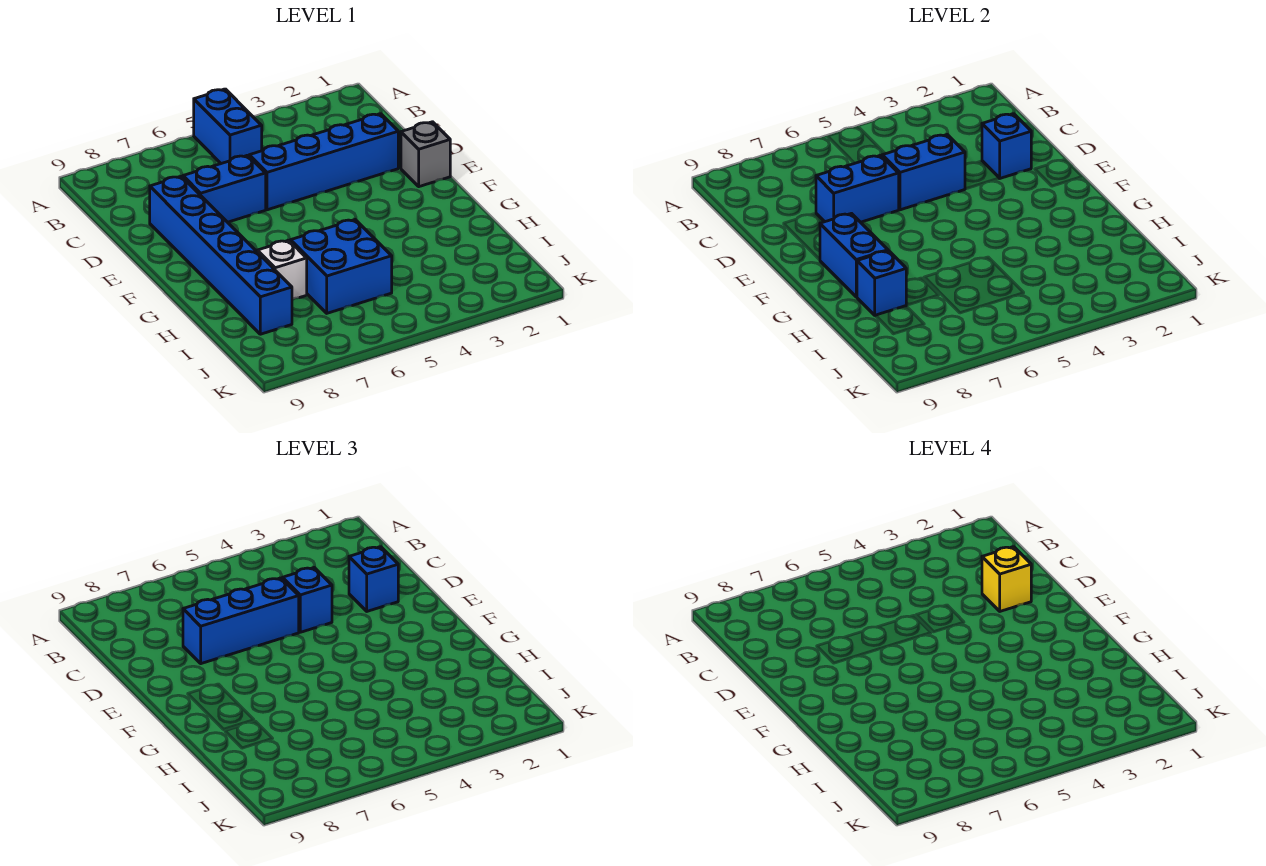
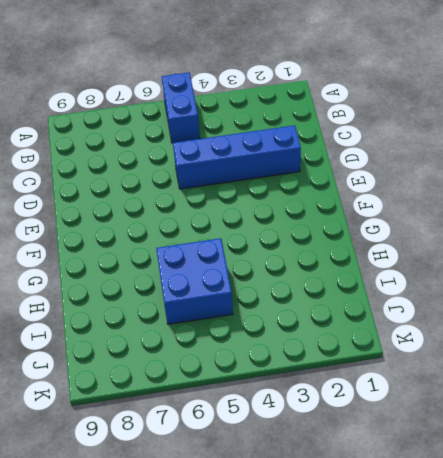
none -> blue brick D6:D7 level 1
none -> blue brick D8:I8 level 1
none -> grey brick E1 level 1

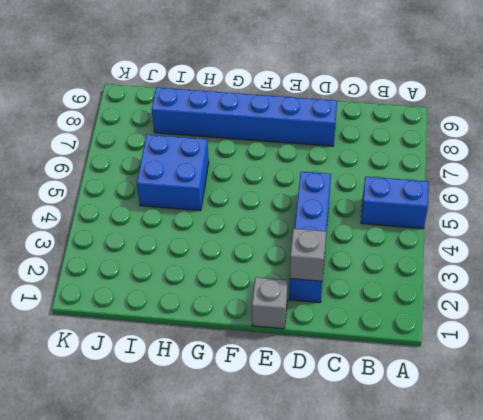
grey brick D2 level 2 -> blue brick D2 level 2
none -> blue brick D6:D7 level 1
none -> white brick H7 level 1
none -> blue brick D4:D5 level 2

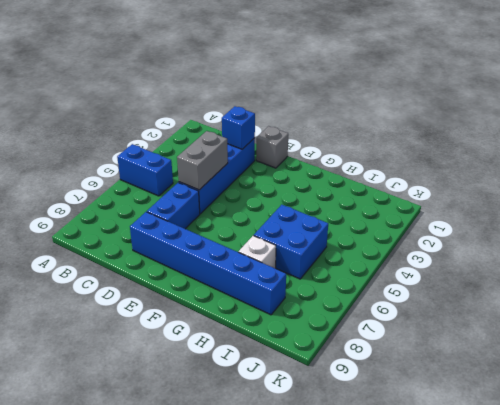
grey brick D4:D5 level 2 -> blue brick D4:D5 level 2
none -> blue brick D6:D7 level 2
none -> blue brick F8:G8 level 2
none -> blue brick H8 level 2

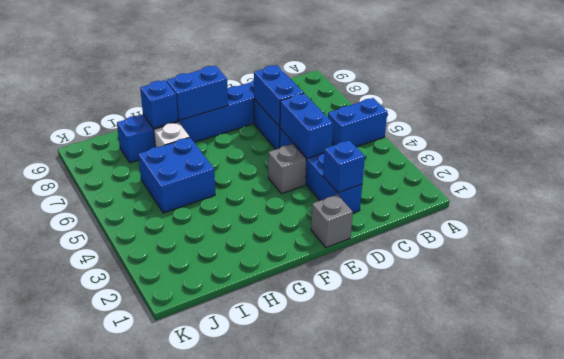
grey brick E4 level 1 -> none
none -> blue brick D2 level 3
none -> blue brick D4 level 3
none -> blue brick D5:D7 level 3

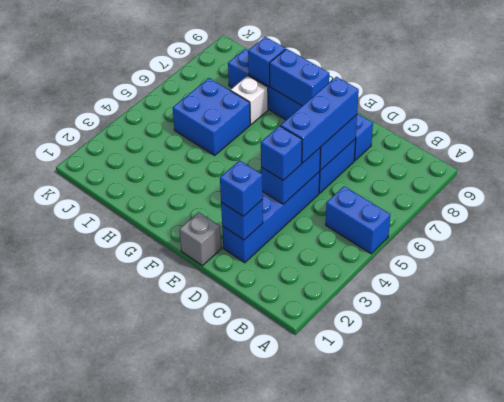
none -> yellow brick D2 level 4

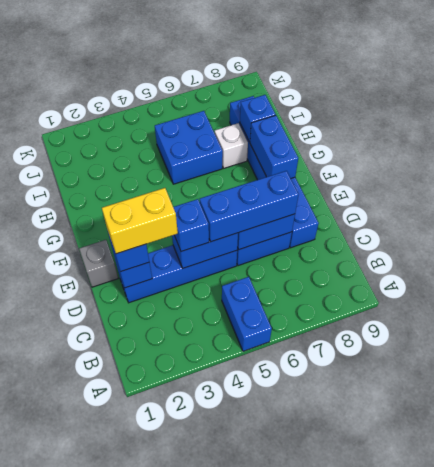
yellow brick D2:D3 level 4 -> yellow brick D2 level 4

